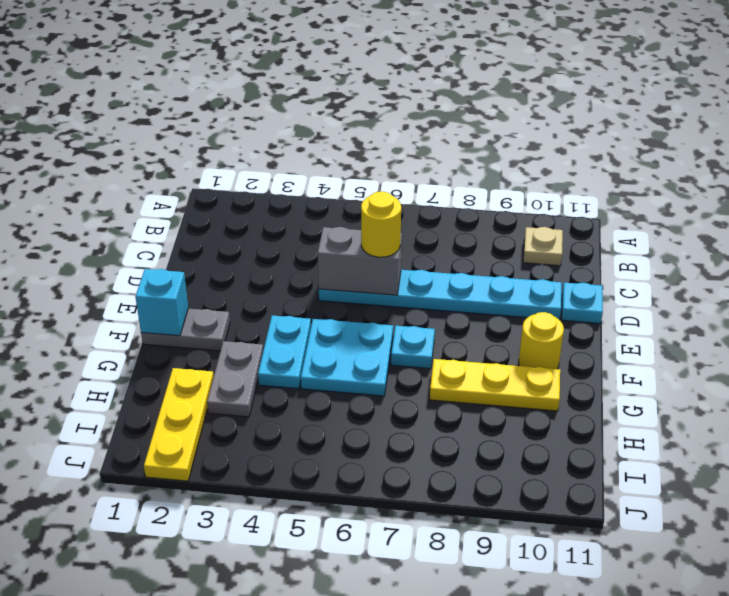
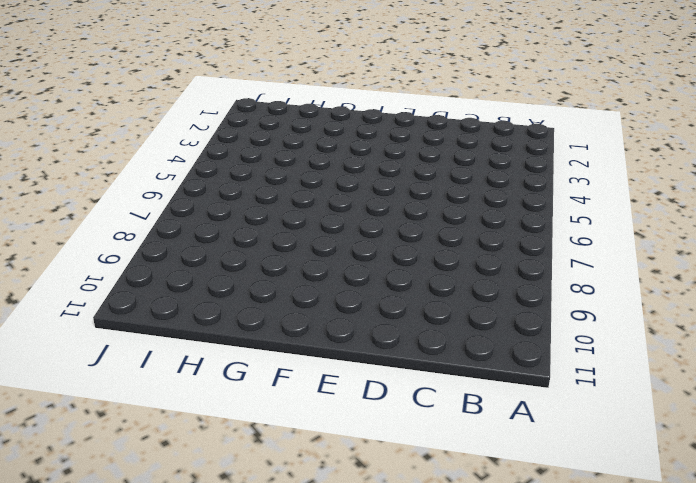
none -> tan plate B10 level 1
none -> cyan plate D5:D10 level 1
none -> cyan plate D11 level 1

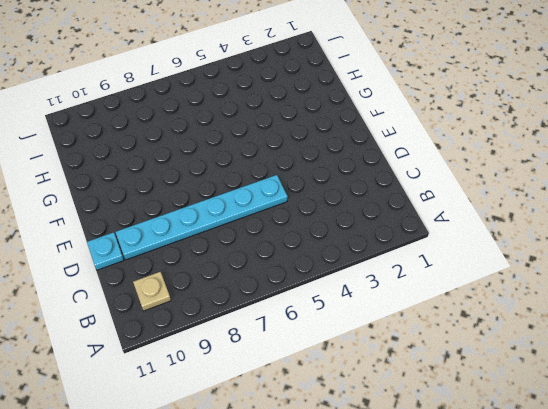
none -> grey plate F1:F2 level 1
none -> cyan plate F4:G4 level 1
none -> cyan plate F5:G6 level 1

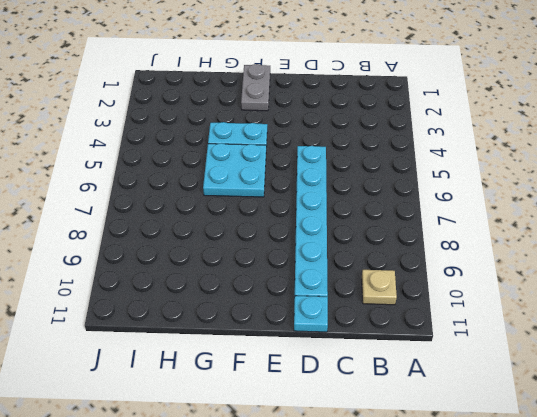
none -> cyan plate F7 level 1
none -> yellow round brick F10 level 1
none -> grey plate G3:H3 level 1

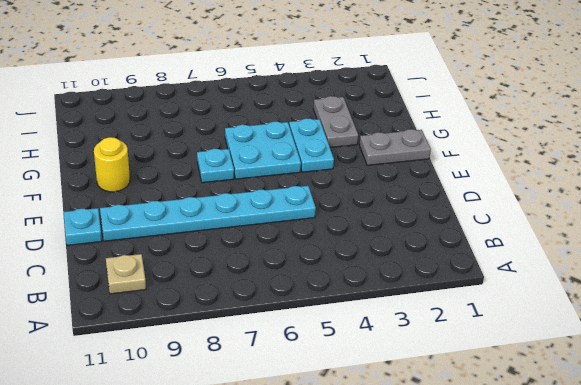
none -> yellow plate G8:G10 level 1
none -> yellow plate H2:J2 level 1
none -> grey brick D5:D6 level 2

